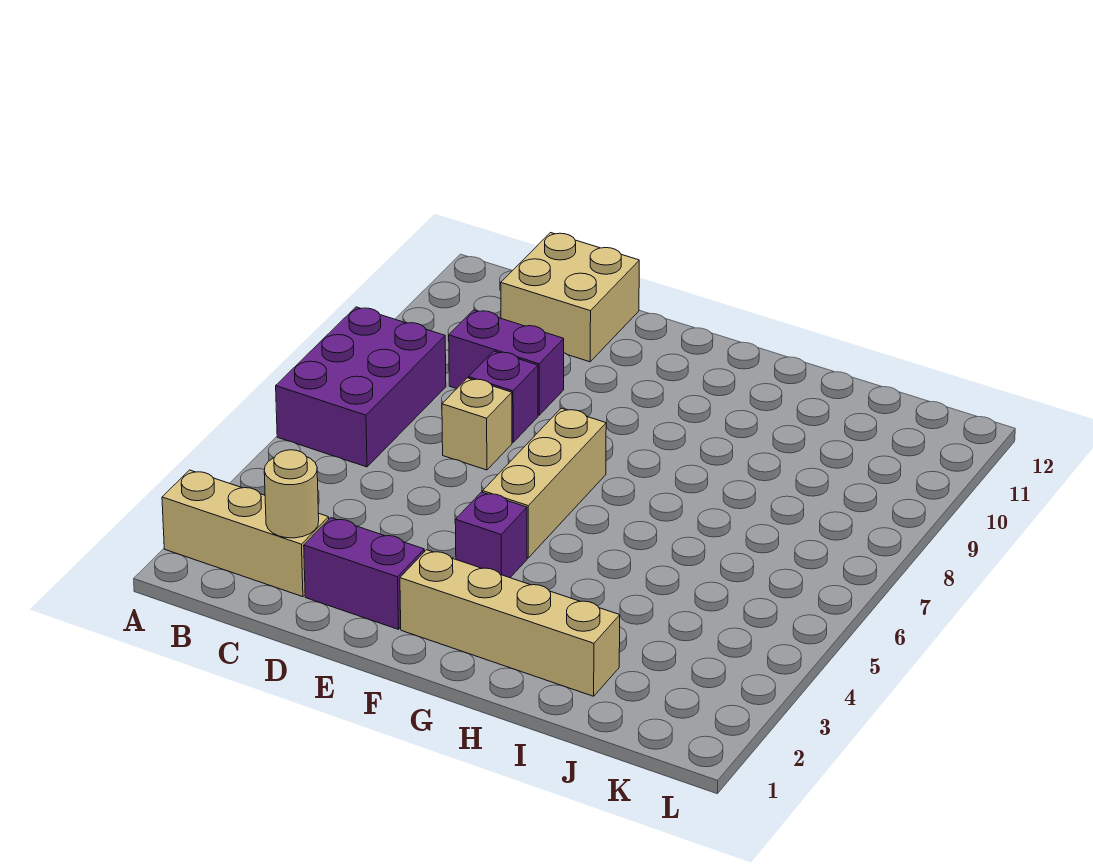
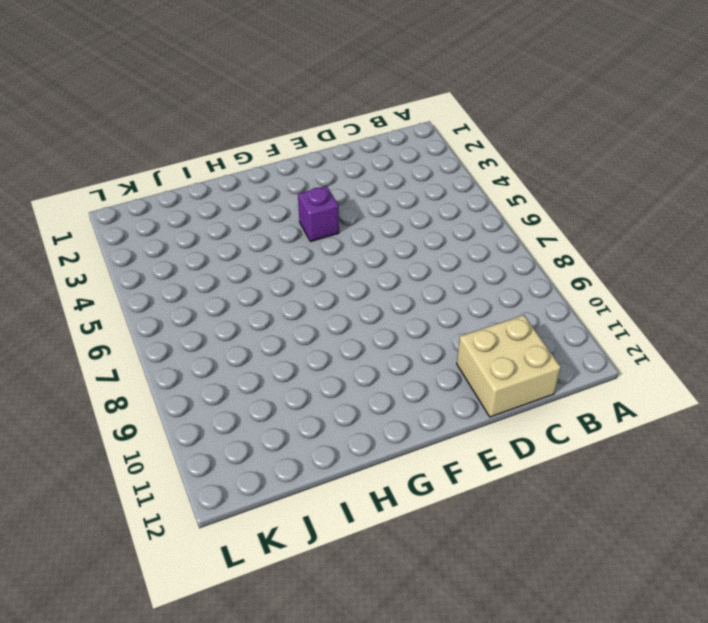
none -> tan brick A2:C2 level 1
none -> purple brick A6:B8 level 1

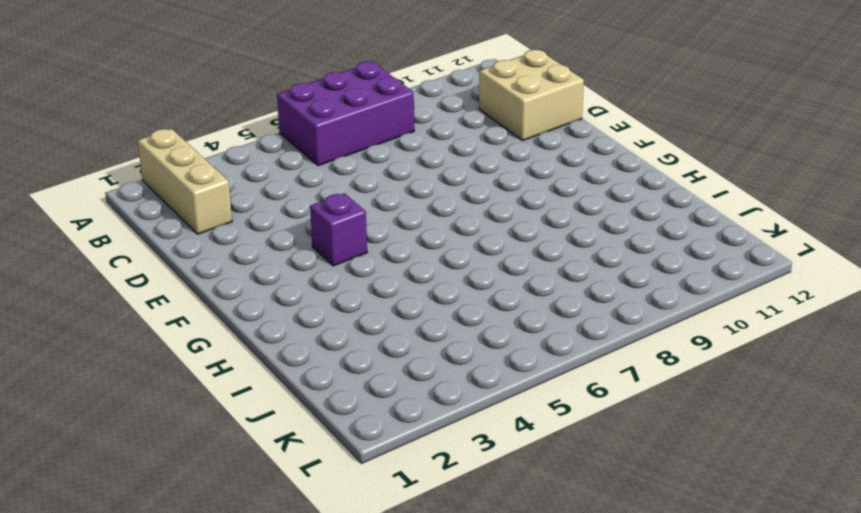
none -> purple brick C9:D9 level 1
none -> purple brick D2:E2 level 1

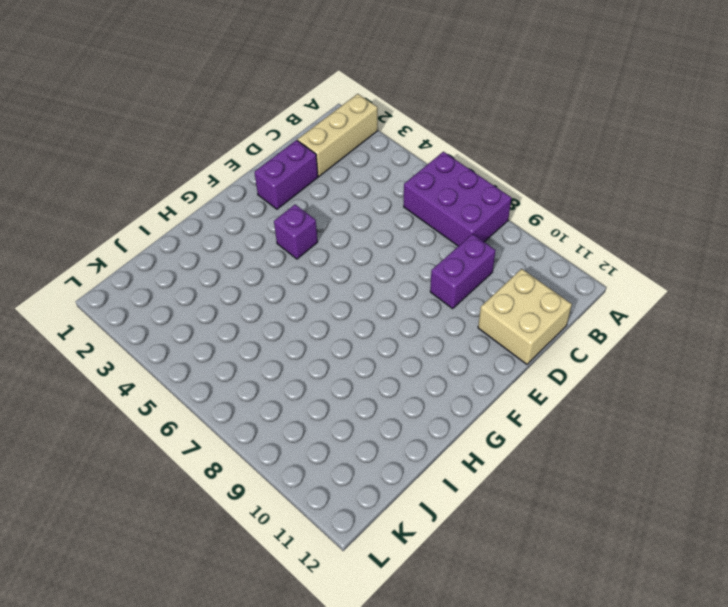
none -> tan brick D7 level 1
none -> purple brick D8 level 1

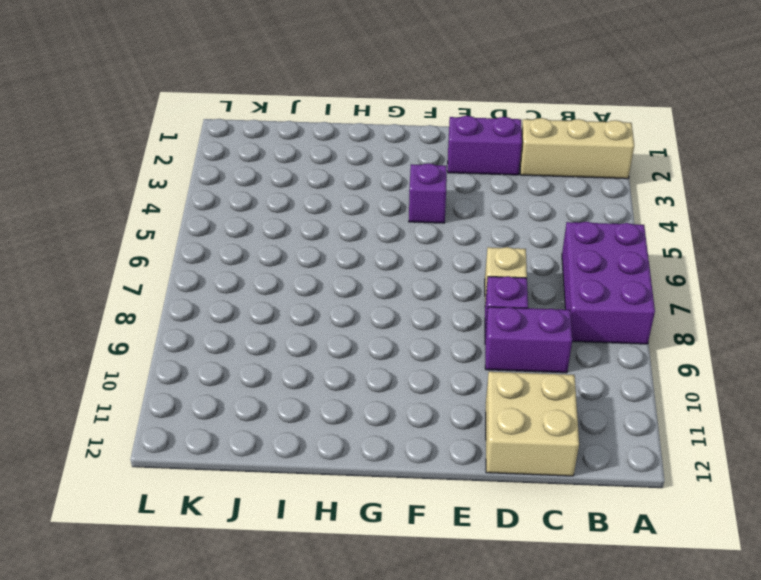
none -> tan brick F2:I2 level 1
none -> tan brick F5:F7 level 1

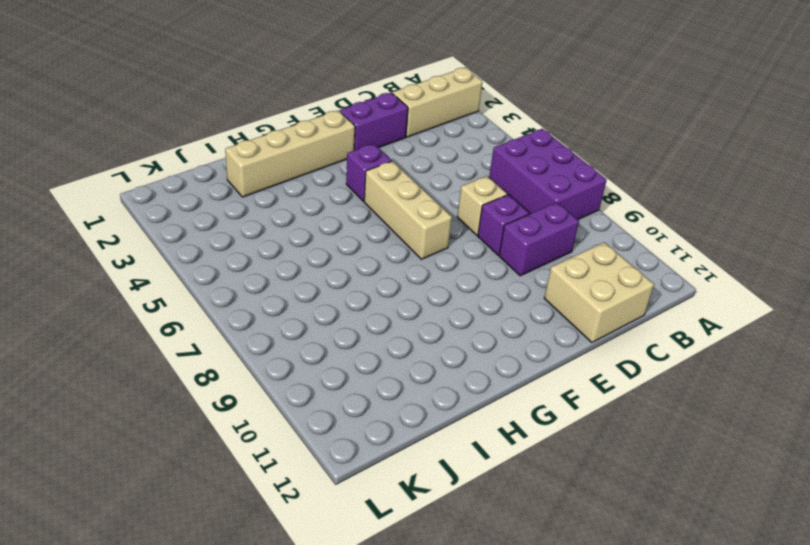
none -> tan round brick C2 level 2

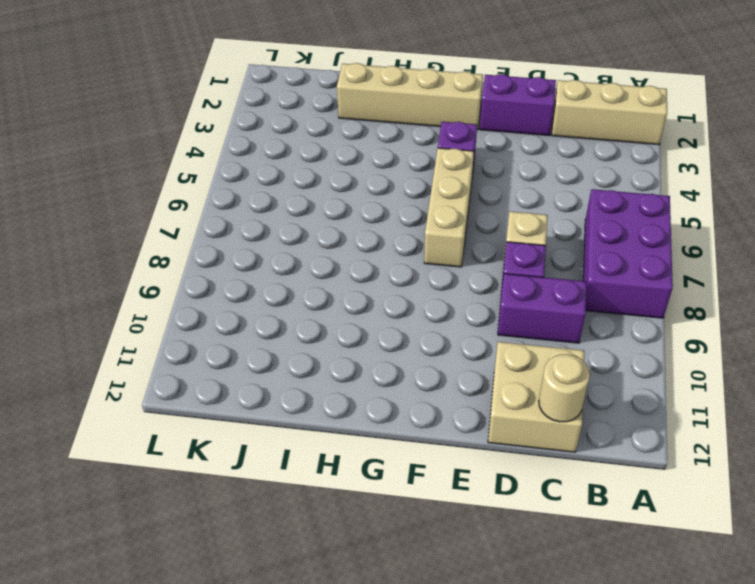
tan round brick C12 level 2 -> tan round brick C2 level 2

